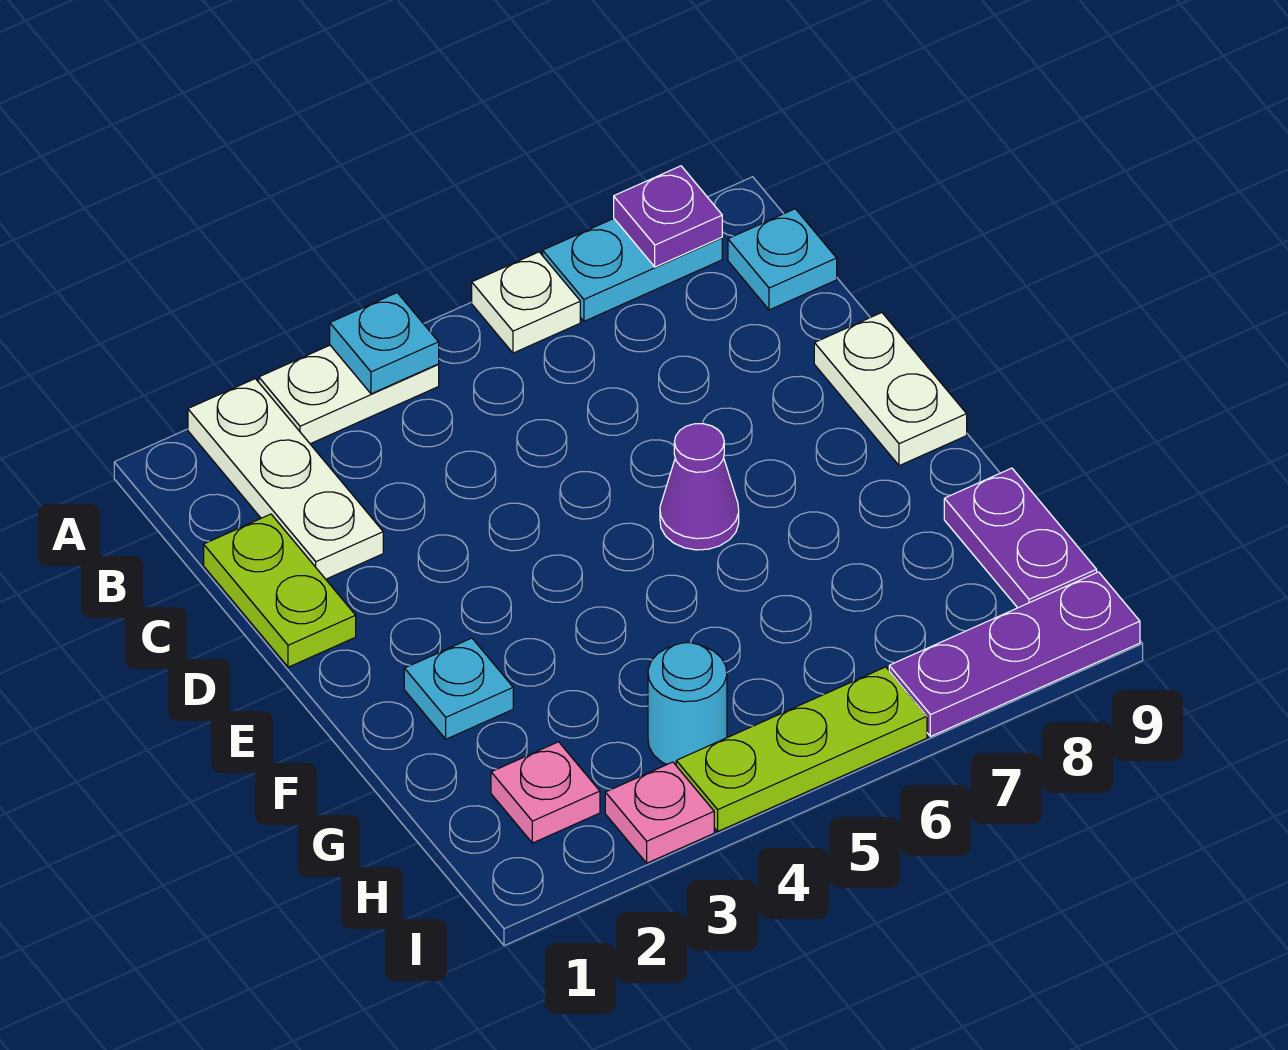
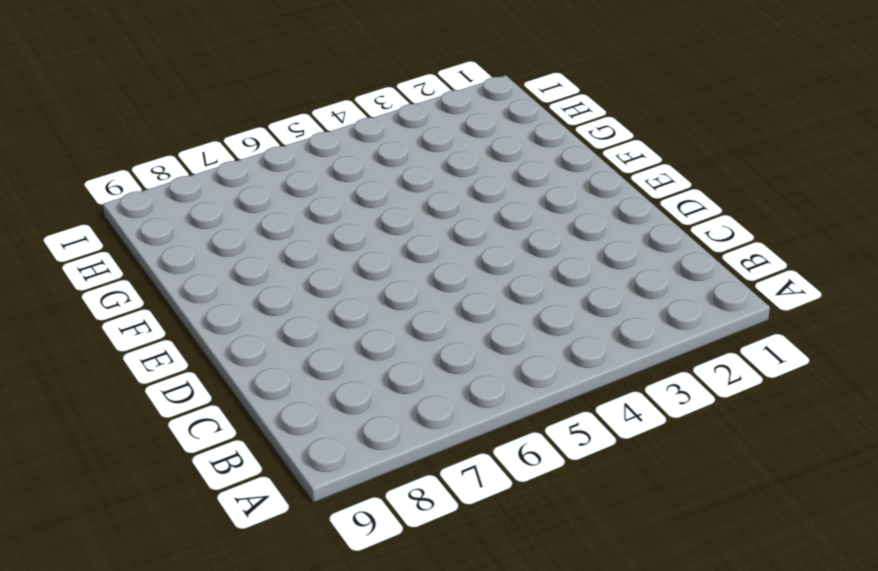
none -> white plate A2:C2 level 1
none -> white plate A3:A4 level 1
none -> white plate A6 level 1

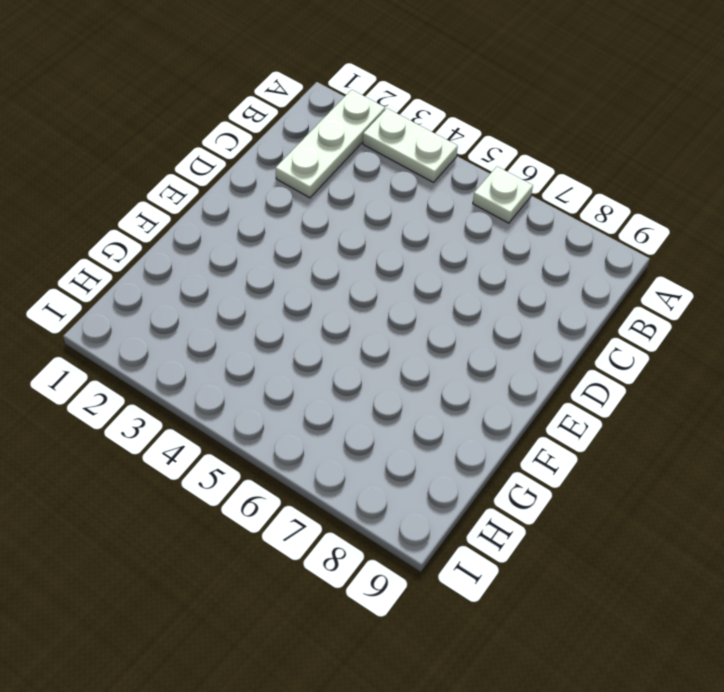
none -> cyan plate A7:A8 level 1
none -> cyan plate B9 level 1
none -> lime plate C1:D1 level 1

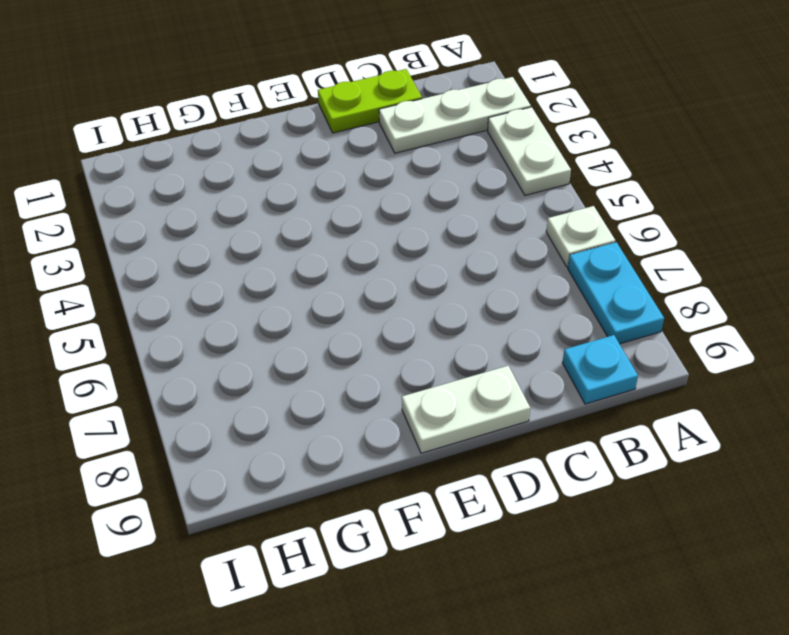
none -> purple cone E6 level 1
none -> cyan plate F2 level 1
none -> purple plate G9:H9 level 1

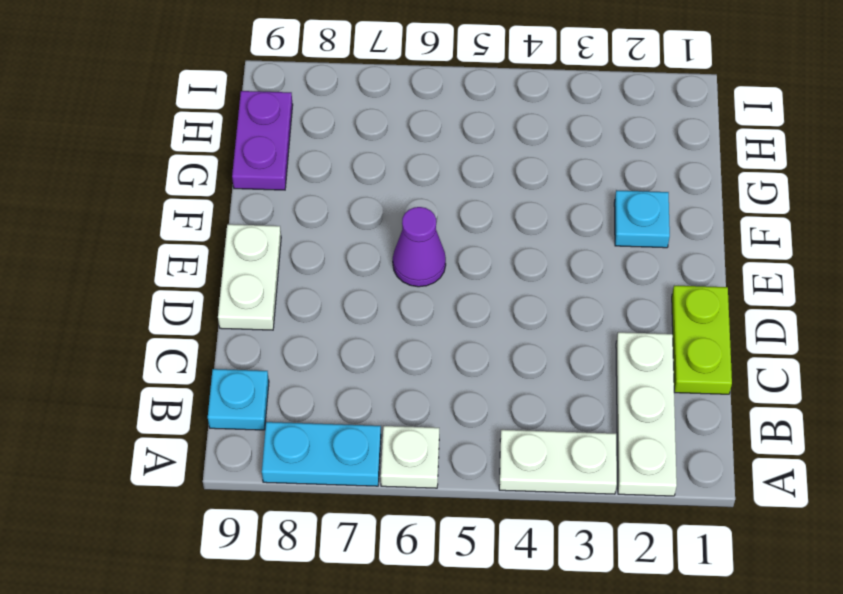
none -> pink plate H2 level 1
none -> cyan round brick H4 level 1
none -> pink plate I3 level 1

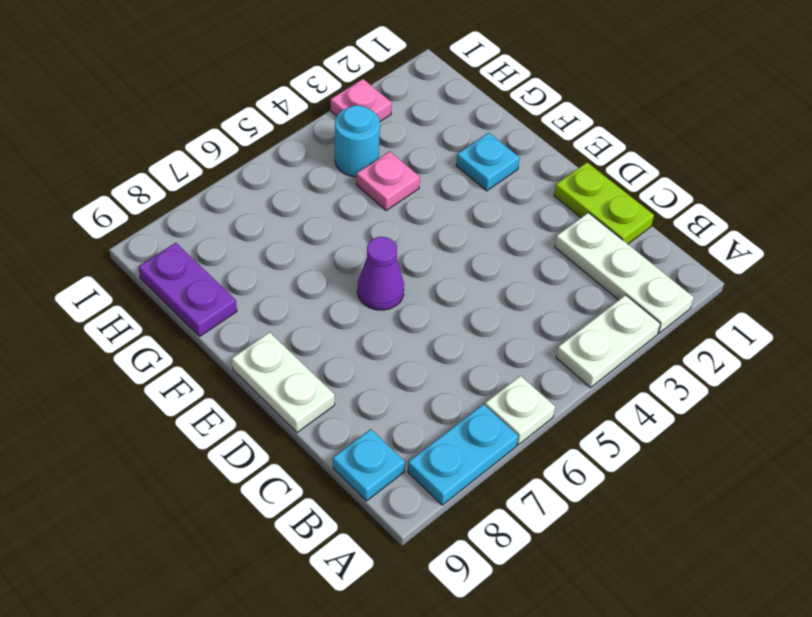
pink plate G4 level 1 -> pink plate H2 level 1
none -> lime plate I4:I6 level 1
none -> purple plate I7:I9 level 1
none -> cyan plate A4 level 2

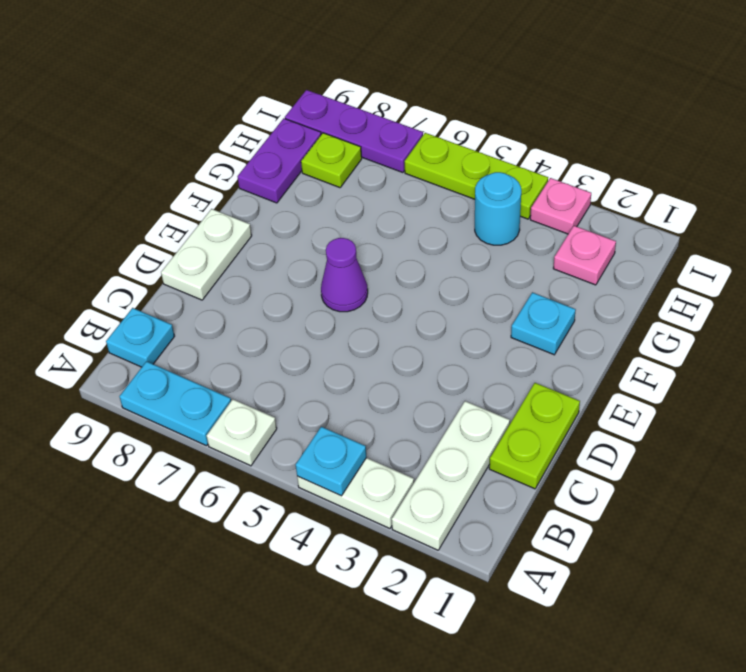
lime plate H8 level 1 -> none
none -> purple plate A8 level 2

